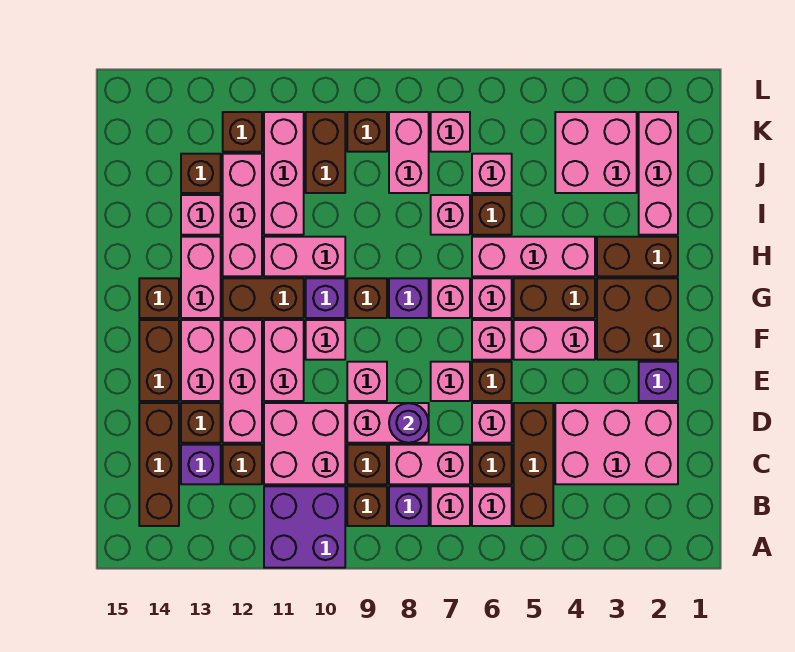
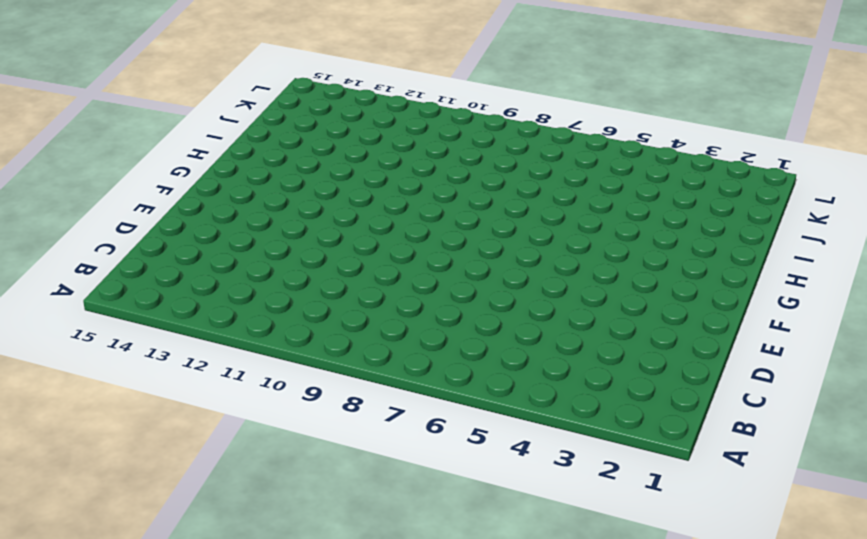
none -> purple brick A10:B11 level 1
none -> brown brick B5:D5 level 1
none -> pink brick B6 level 1
none -> pink brick B7 level 1

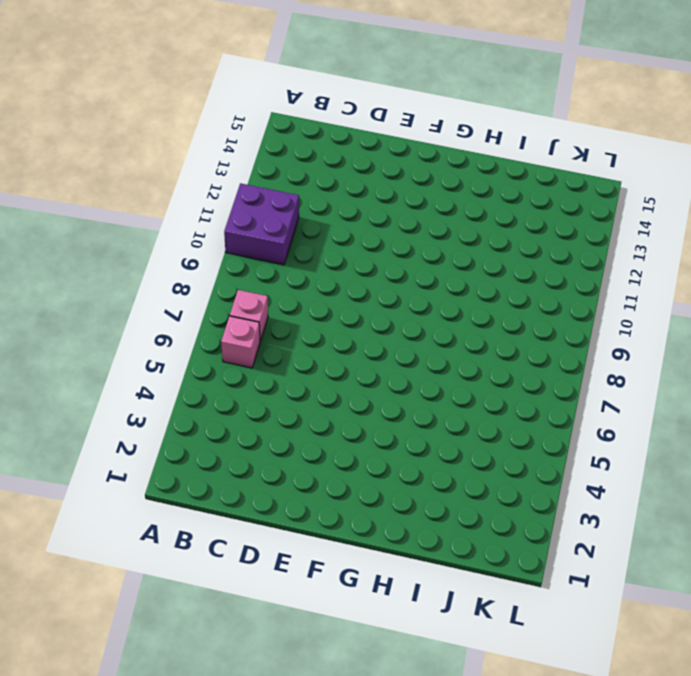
none -> brown brick B5:D5 level 1
none -> purple brick B8 level 1
none -> brown brick B9 level 1
none -> brown brick B14:D14 level 1

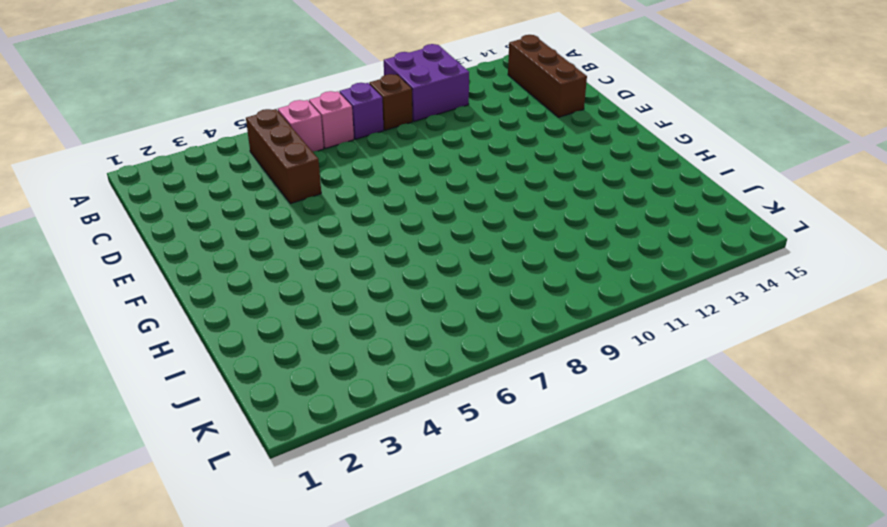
none -> pink brick C2:D4 level 1
none -> brown brick C6 level 1
none -> pink brick C7:C8 level 1
none -> brown brick C9 level 1

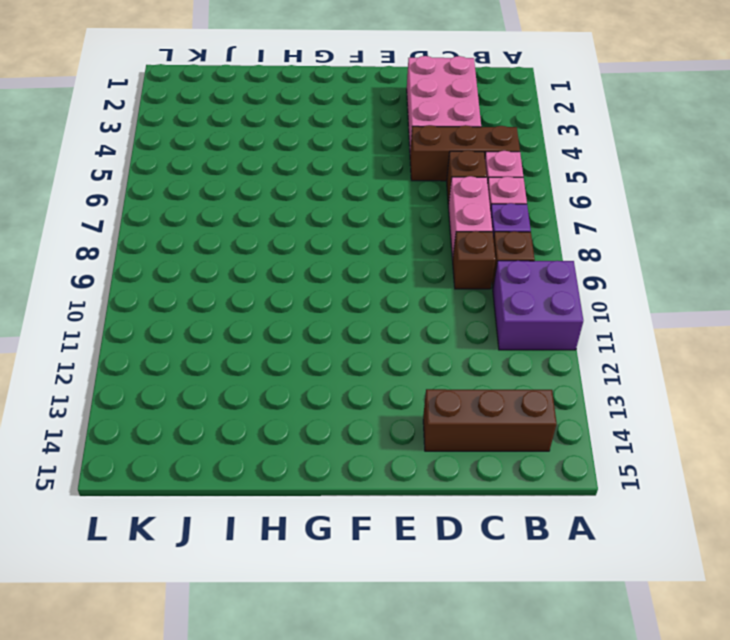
none -> pink brick C10:D11 level 1
none -> brown brick C12 level 1
none -> purple brick C13 level 1
none -> pink brick D6 level 1

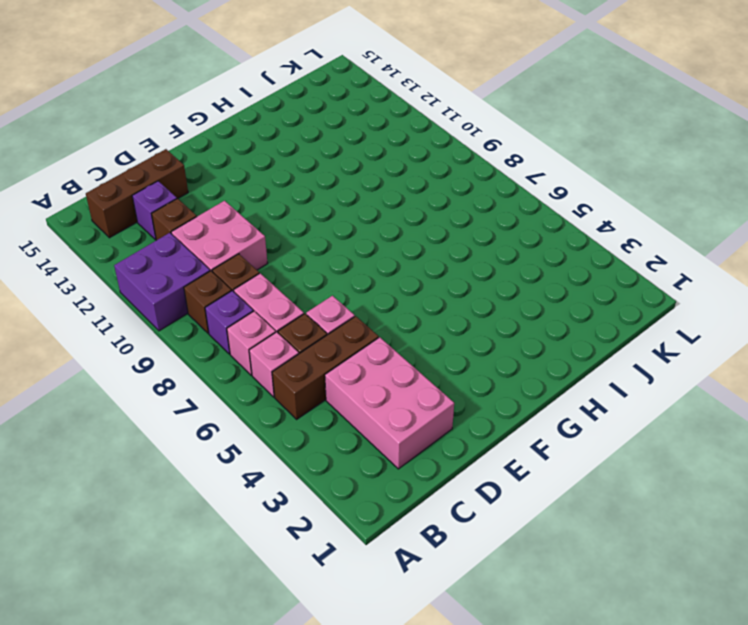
none -> pink brick D8:D9 level 1
none -> pink brick D12:F12 level 1
none -> brown brick D13 level 1
none -> purple brick E2 level 1

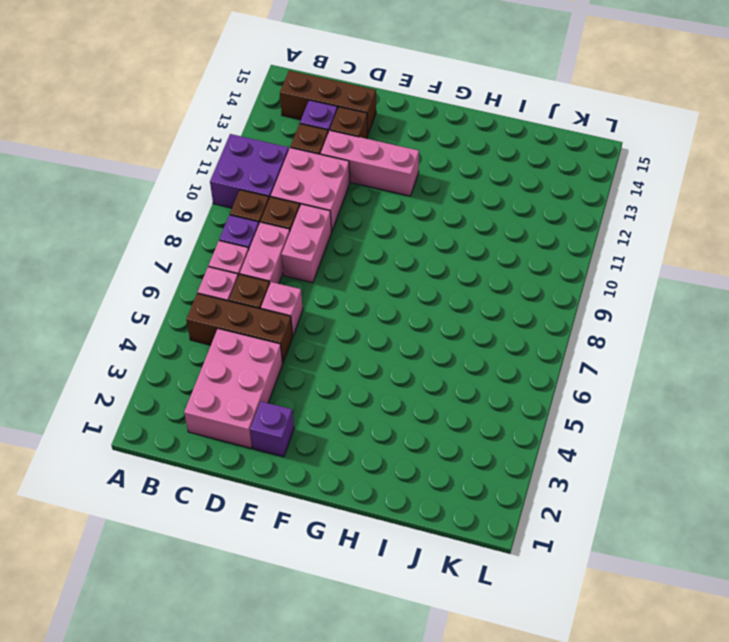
none -> brown brick E6 level 1
none -> pink brick E7 level 1
none -> pink brick E9 level 1
none -> pink brick E11:F11 level 1

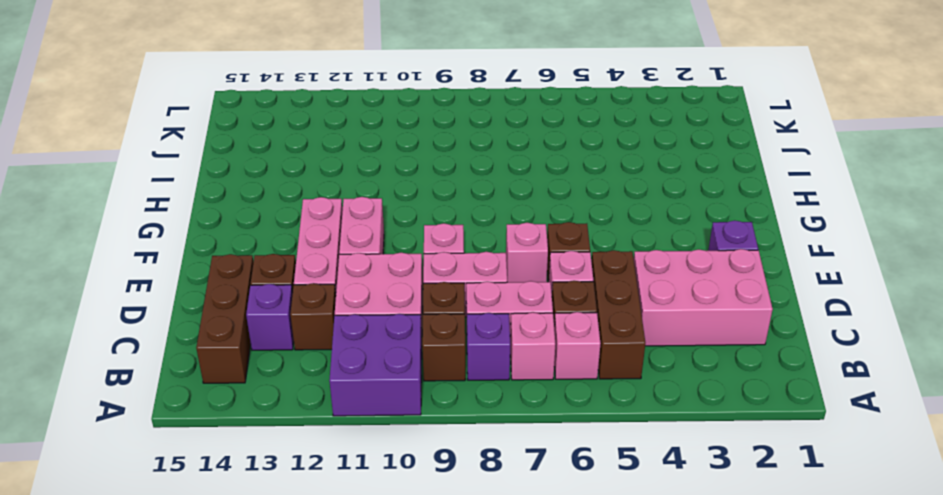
none -> pink brick E13:F13 level 1
none -> brown brick E14:F14 level 1
none -> brown brick F2:G3 level 1
none -> pink brick F4:F5 level 1

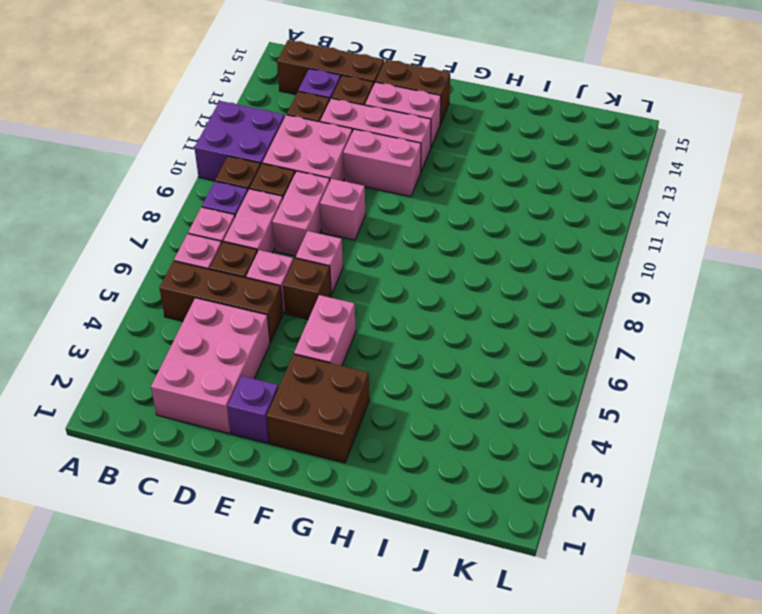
none -> pink brick F6 level 1
none -> pink brick F10 level 1
none -> brown brick G4:G5 level 1
none -> pink brick G6 level 1

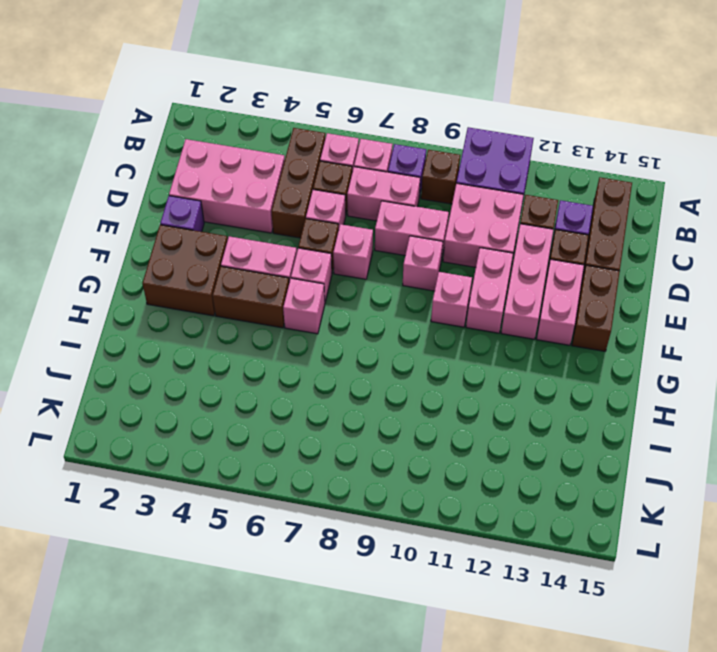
none -> brown brick C9 level 1
none -> pink brick G7 level 1
none -> purple brick G8 level 1
none -> brown brick G9 level 1

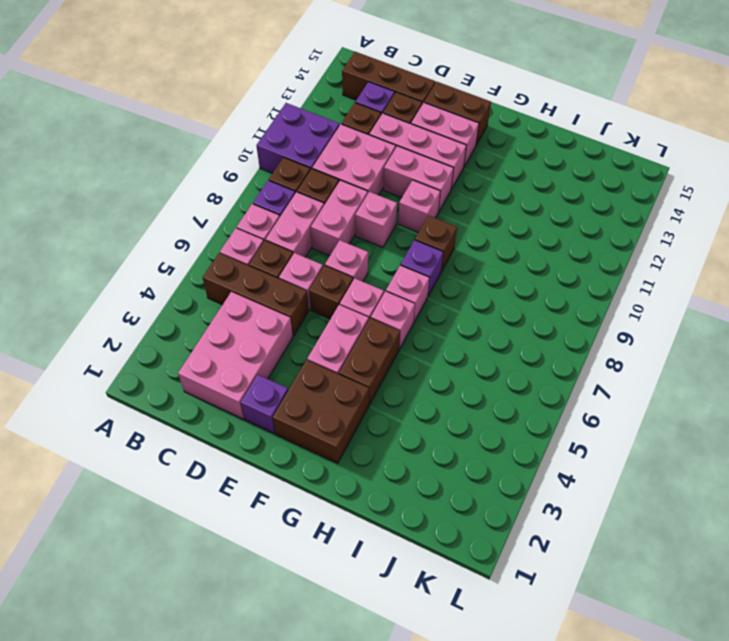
none -> purple brick G10 level 1
none -> brown brick G11:G12 level 1
none -> pink brick G13:H13 level 1
none -> brown brick G14 level 1

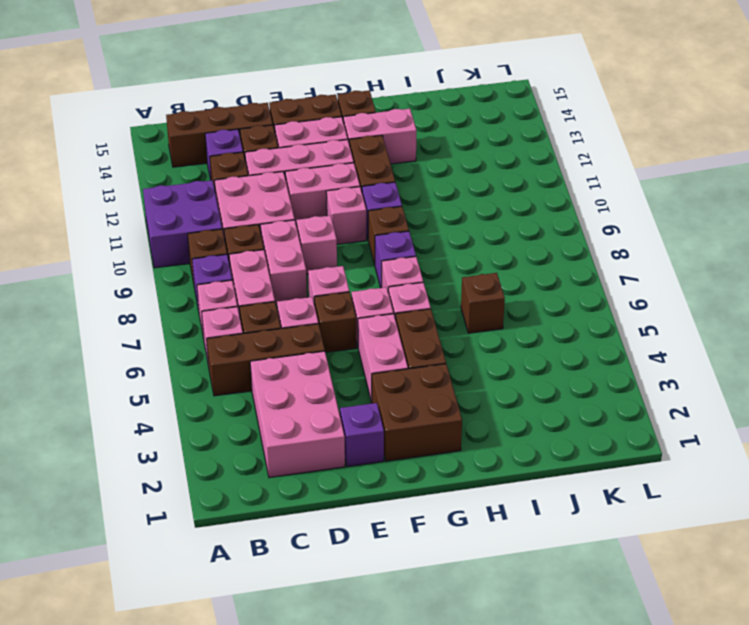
none -> brown brick H2:H3 level 1
none -> pink brick H4:H6 level 1
none -> pink brick H10:H11 level 1
none -> pink brick H12:J12 level 1

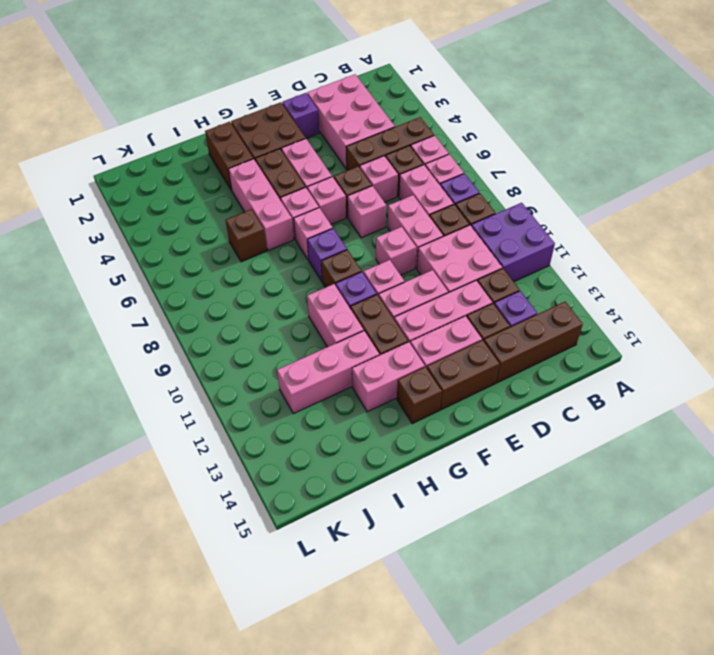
none -> pink brick I2:K2 level 1
none -> pink brick I7 level 1
none -> pink brick I11:K11 level 1
none -> pink brick I13 level 1

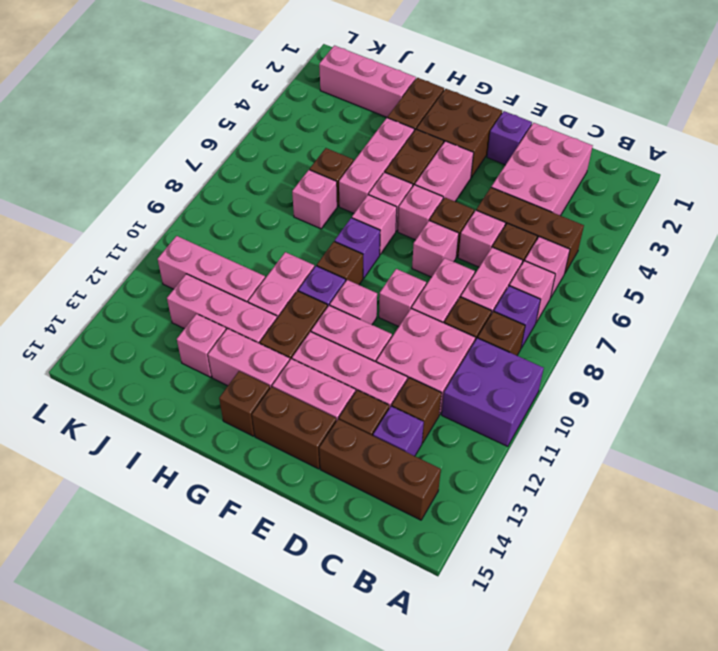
none -> pink brick J3:K4 level 1
none -> pink brick J6 level 1
none -> pink brick J8:K8 level 1
none -> brown brick J10:K10 level 1

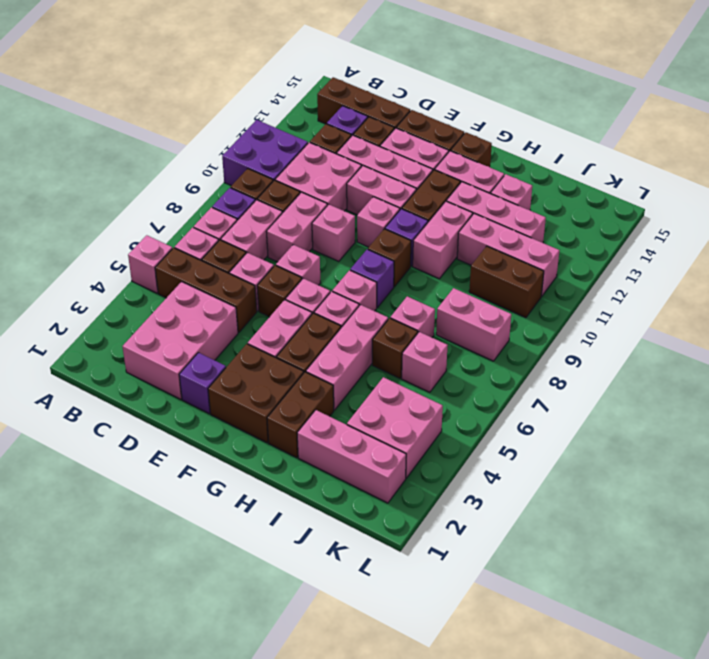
pink brick A5 level 1 -> pink brick K7 level 1
none -> brown brick J13 level 1
none -> brown brick K9 level 1
none -> brown brick K12 level 1
none -> purple round brick D8 level 2

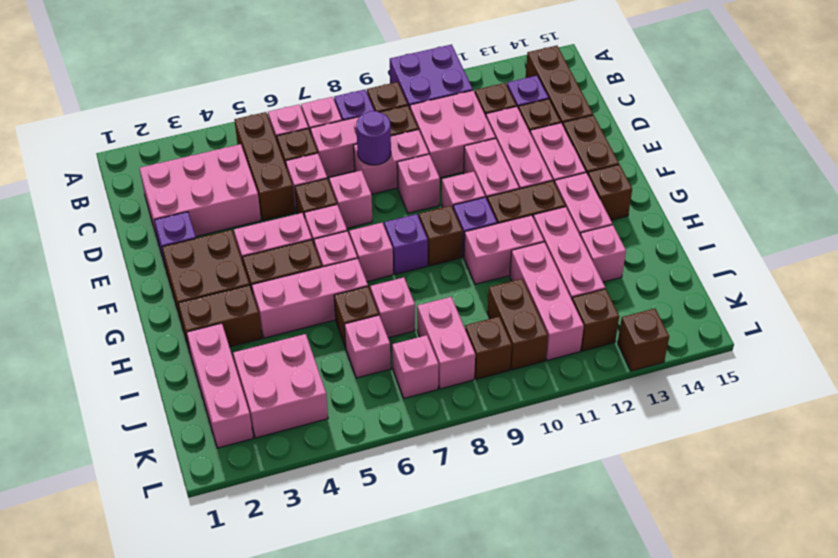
brown brick L13 level 1 -> brown brick J13 level 1

